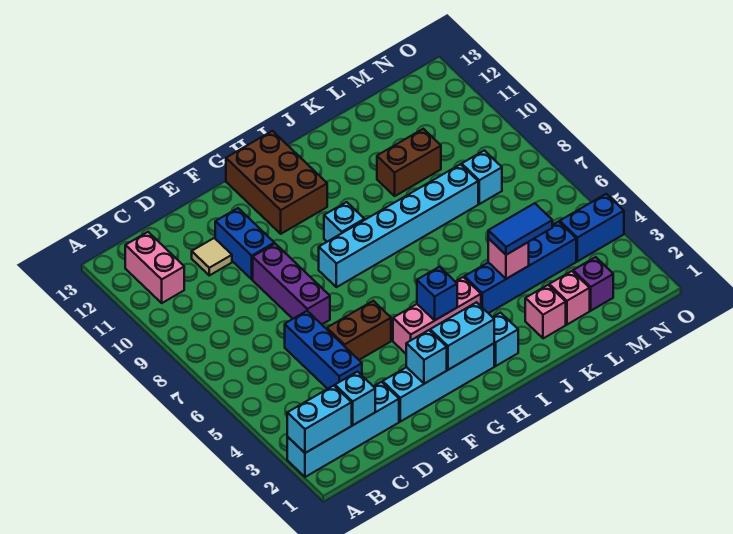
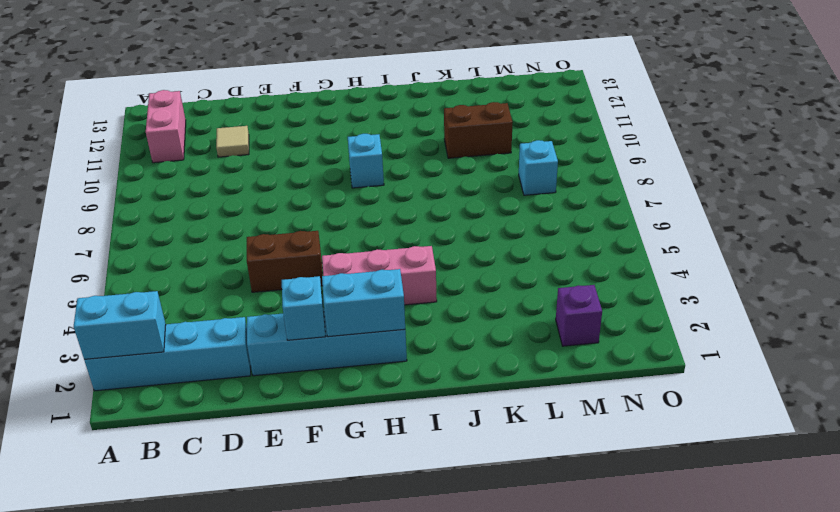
none -> blue brick D4:D6 level 1
none -> purple brick E7:E9 level 1
none -> blue brick E10:E11 level 1

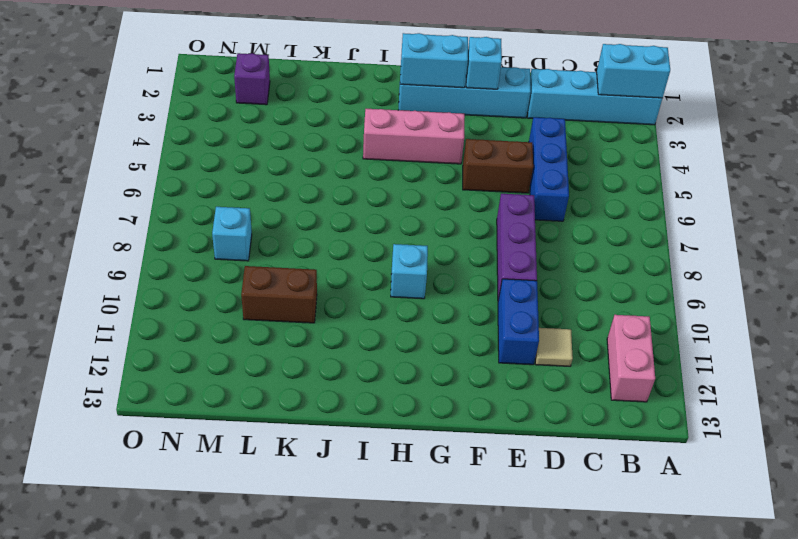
none -> cyan brick G8:L8 level 1
none -> brown brick G11:H13 level 1
none -> cyan brick I2 level 1

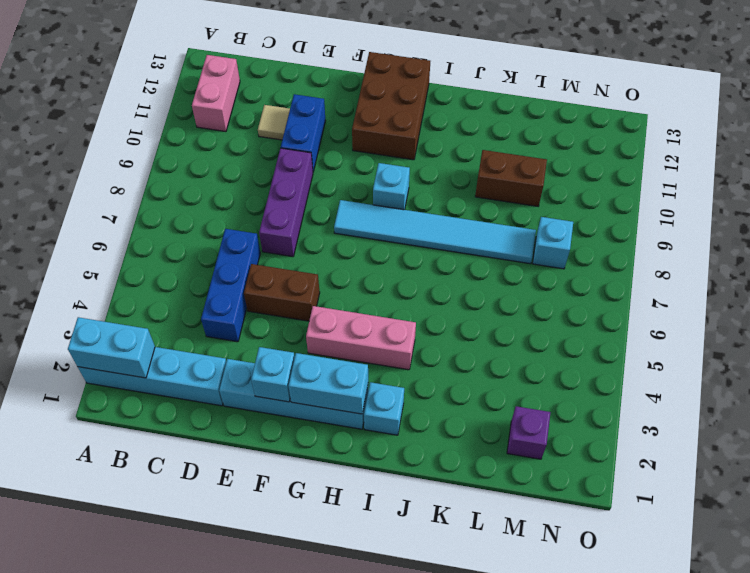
cyan tile G8:L8 level 1 -> cyan brick G8:L8 level 1
none -> blue brick J4:M4 level 1
none -> pink brick K2 level 1
none -> pink brick L2 level 1

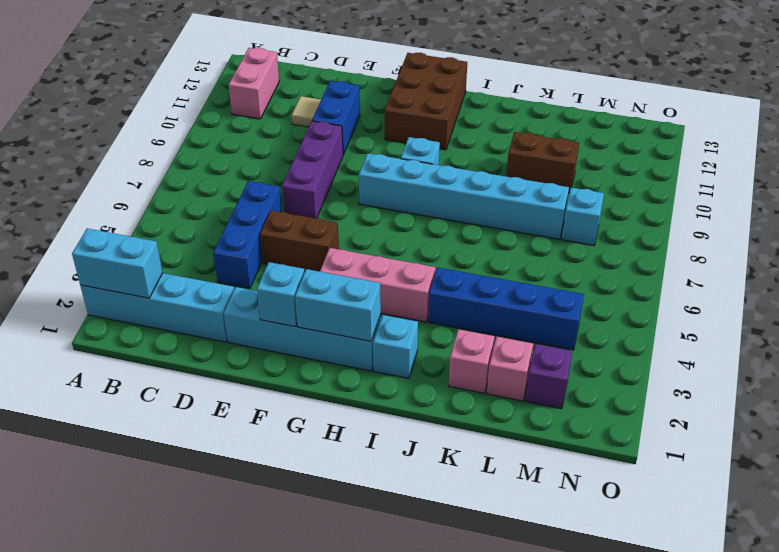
none -> blue brick N4:O4 level 1
none -> cyan brick C2 level 2
none -> blue brick H4 level 2

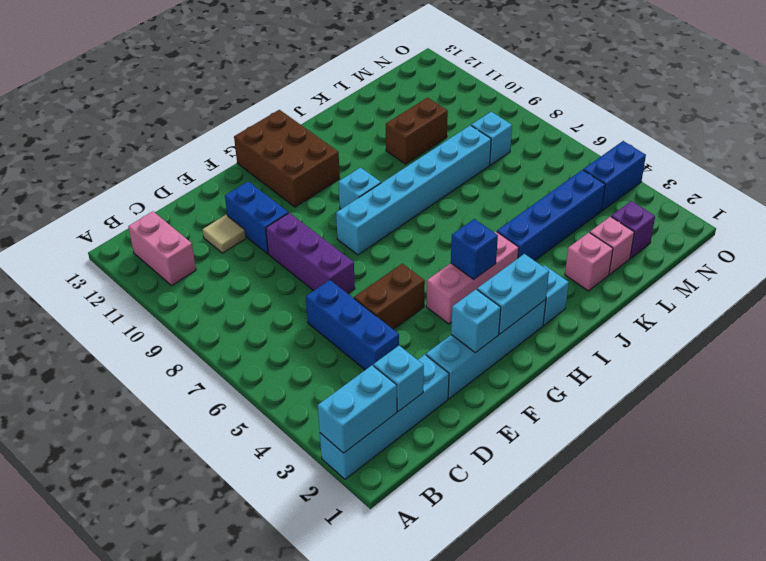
none -> pink brick K4 level 2
none -> blue tile K4:L4 level 3

